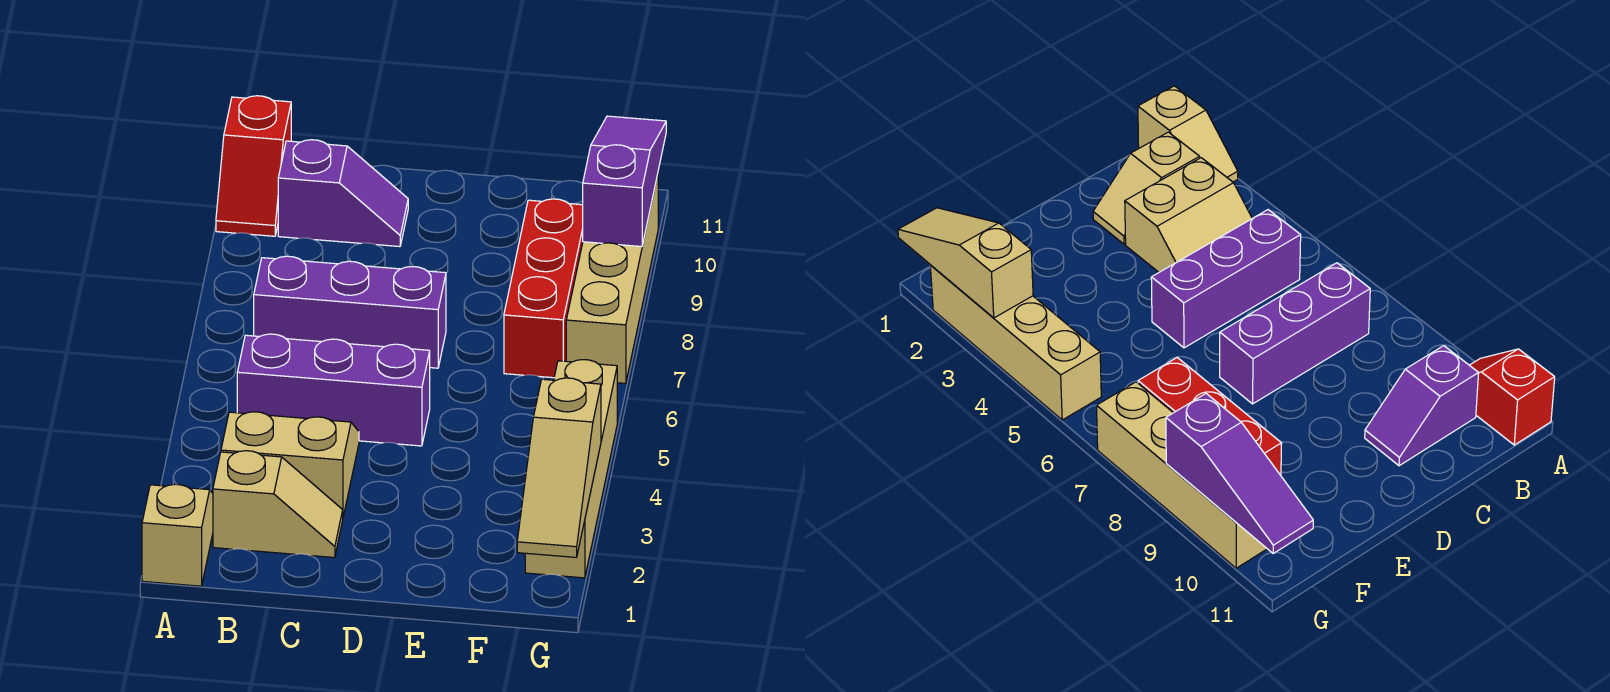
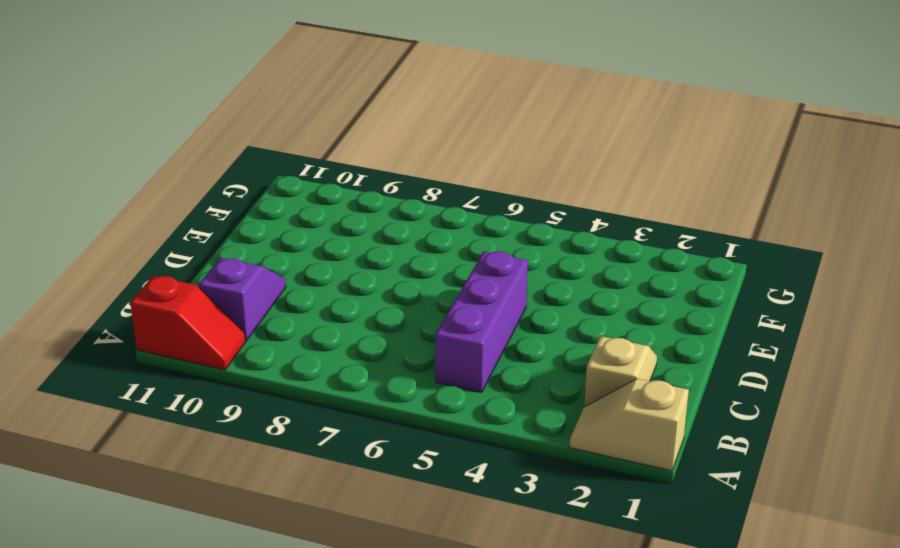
none -> tan slope B3:C4 level 1 top 3
none -> purple brick B7:D7 level 1
none -> red brick F7:F9 level 1

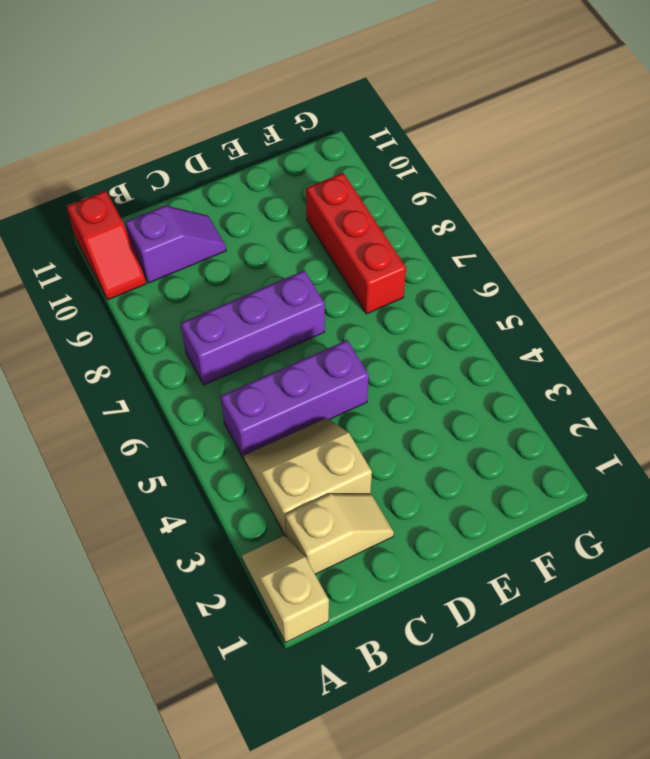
none -> tan brick G2:G5 level 1
none -> tan brick G7:G10 level 1
none -> tan slope G1:G3 level 2 top 3

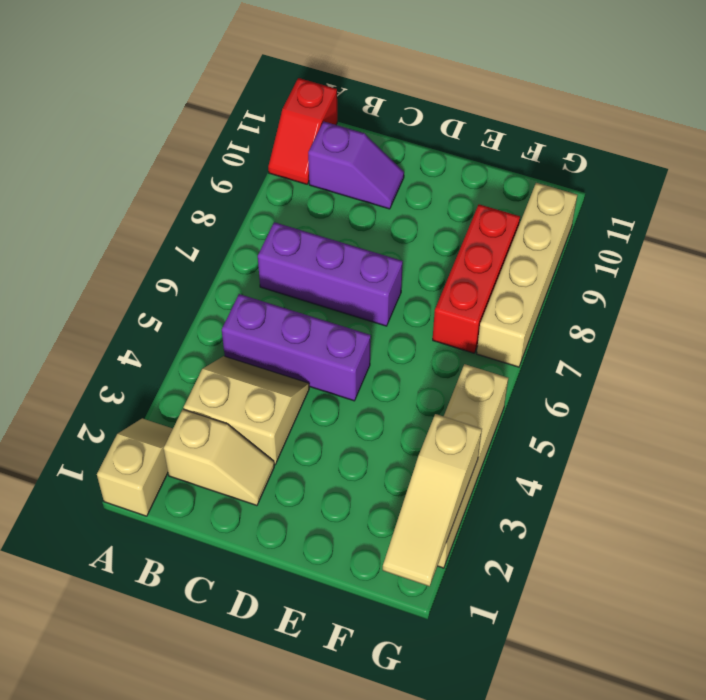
none -> purple slope G9:G11 level 2 top 9

